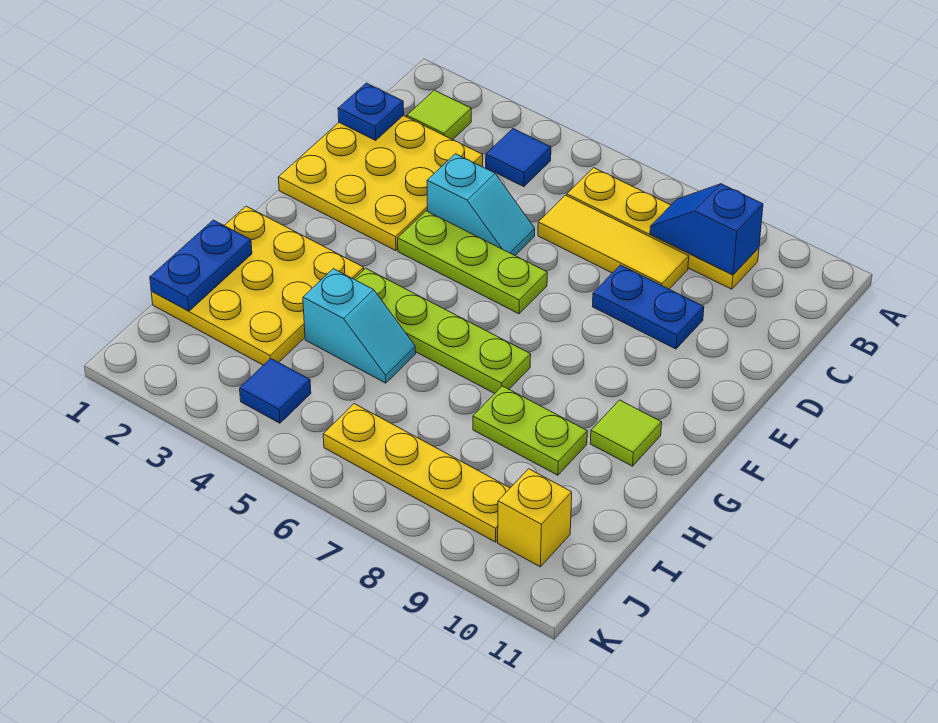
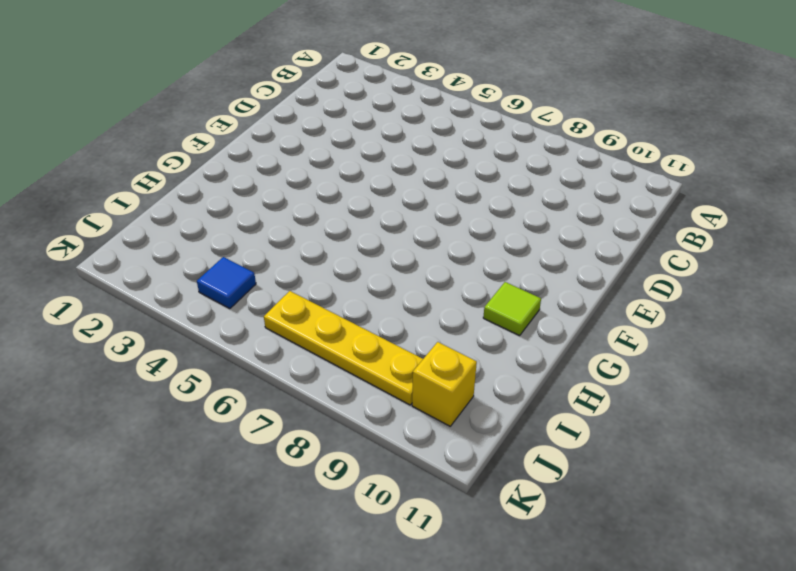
none -> lime tile B2 level 1
none -> blue tile B4 level 1
none -> yellow plate B6:B9 level 1

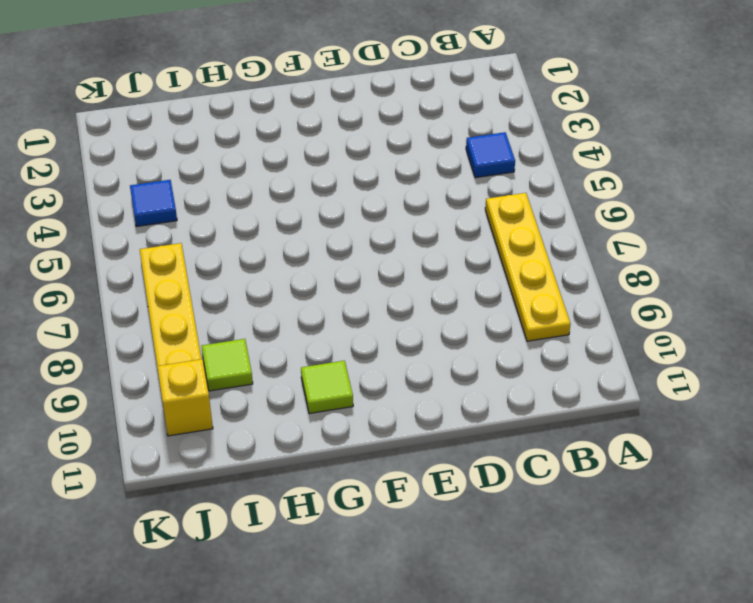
lime tile I9 level 1 -> lime tile B2 level 1
none -> yellow plate C1:E3 level 1
none -> yellow tile C6:C8 level 1
none -> cyan slope D4:D5 level 1 top 4

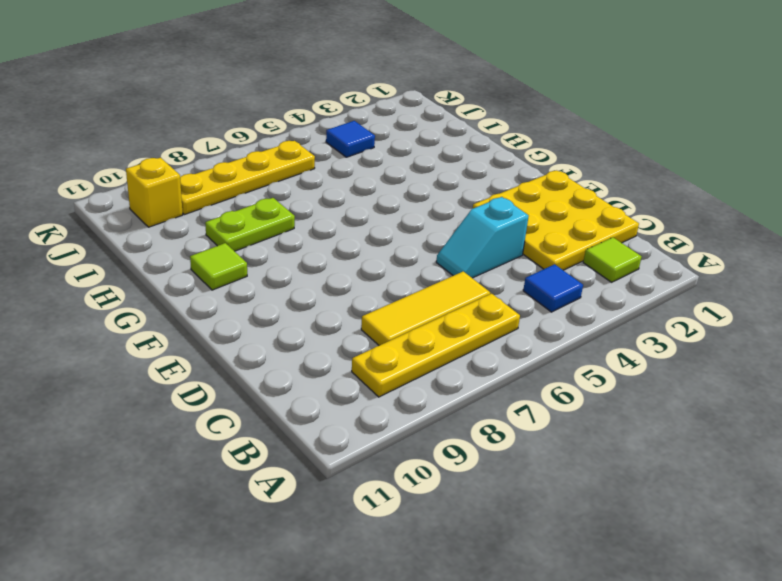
none -> blue plate D8:D9 level 1
none -> lime plate E4:E6 level 1
none -> yellow plate G1:I3 level 1

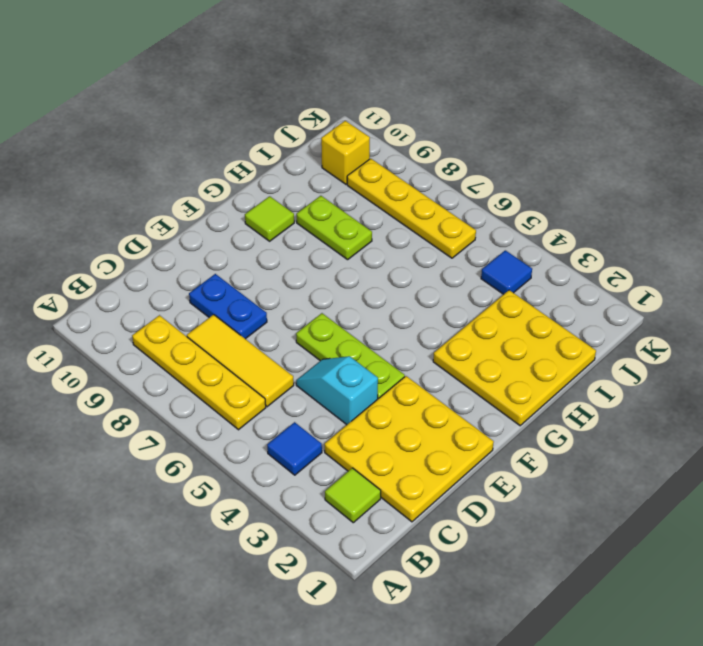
none -> lime plate G4:G7 level 1
none -> cyan slope H4:H5 level 1 top 4
none -> blue slope B8:B9 level 2 top 9

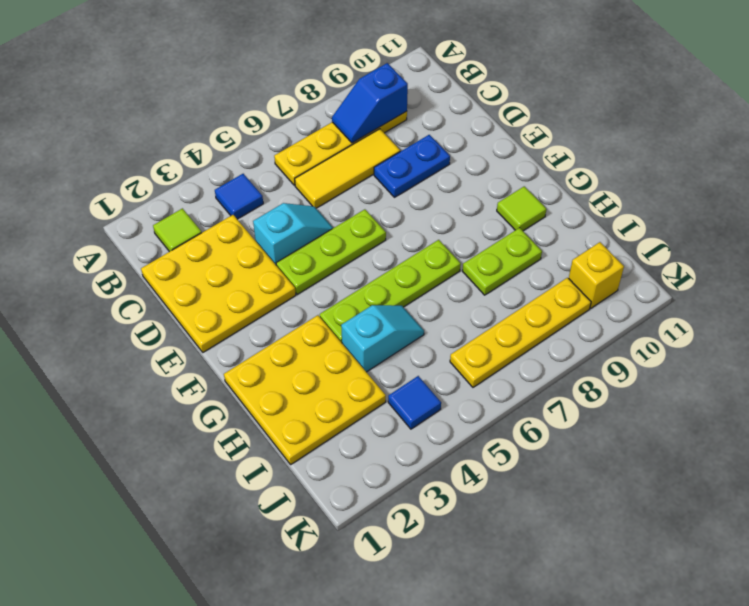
none -> blue plate C1 level 2
none -> blue plate H1:I1 level 2

